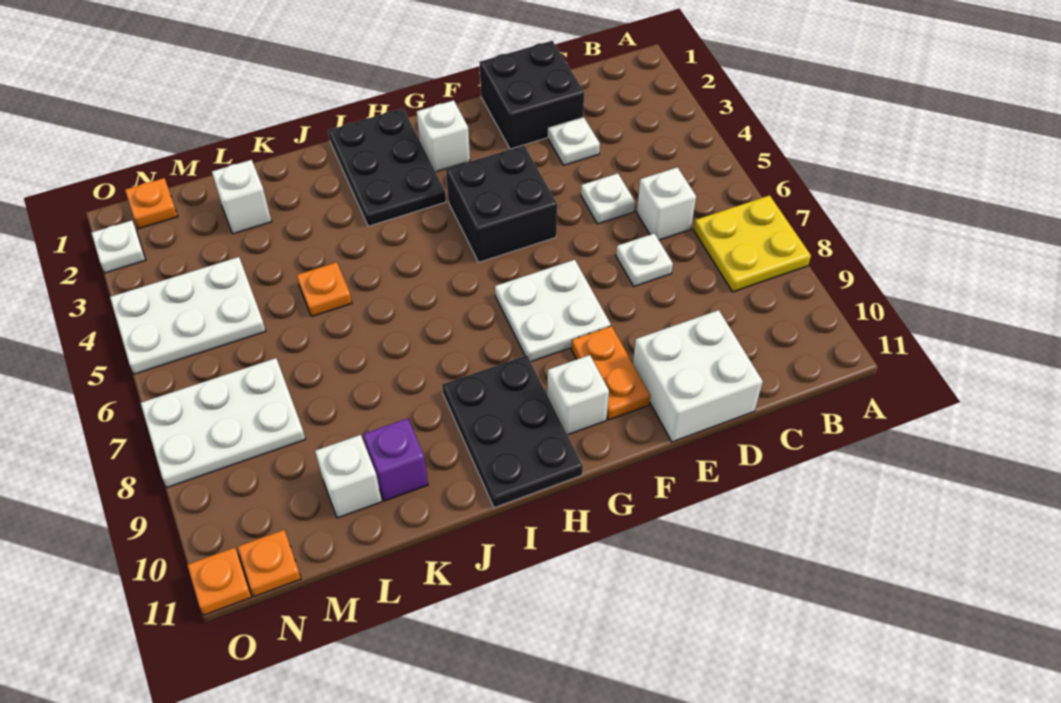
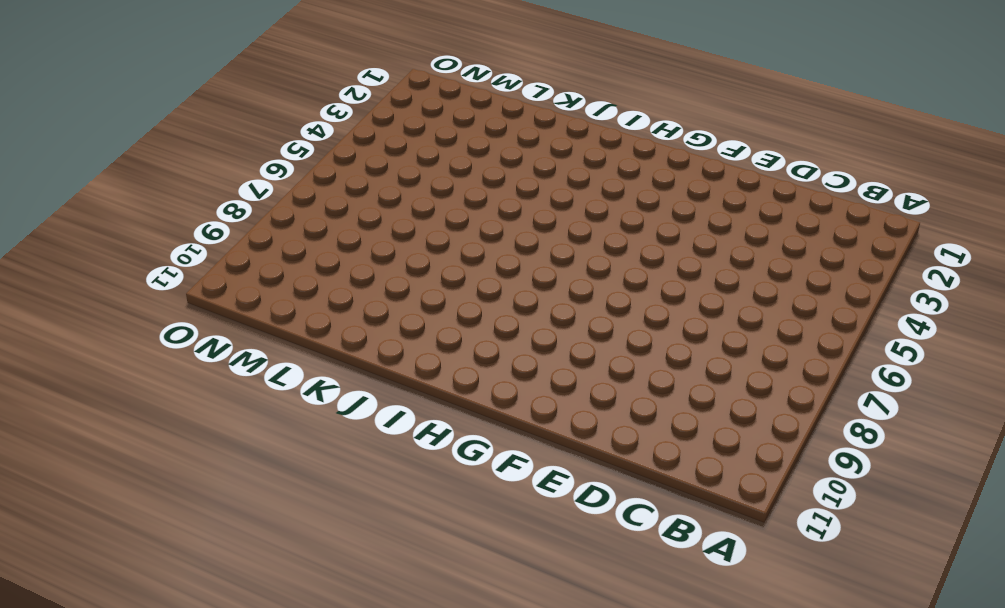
none -> yellow plate A7:B8 level 1
none -> white brick C6 level 1
none -> black brick D1:E2 level 1

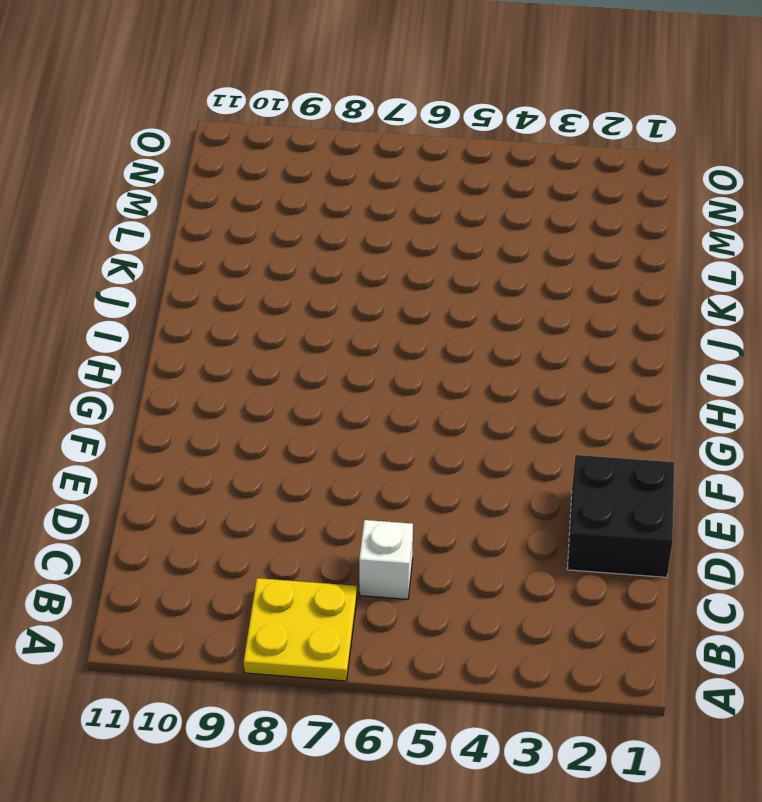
none -> white plate D3 level 1
none -> white plate D5 level 1
none -> white plate D7 level 1

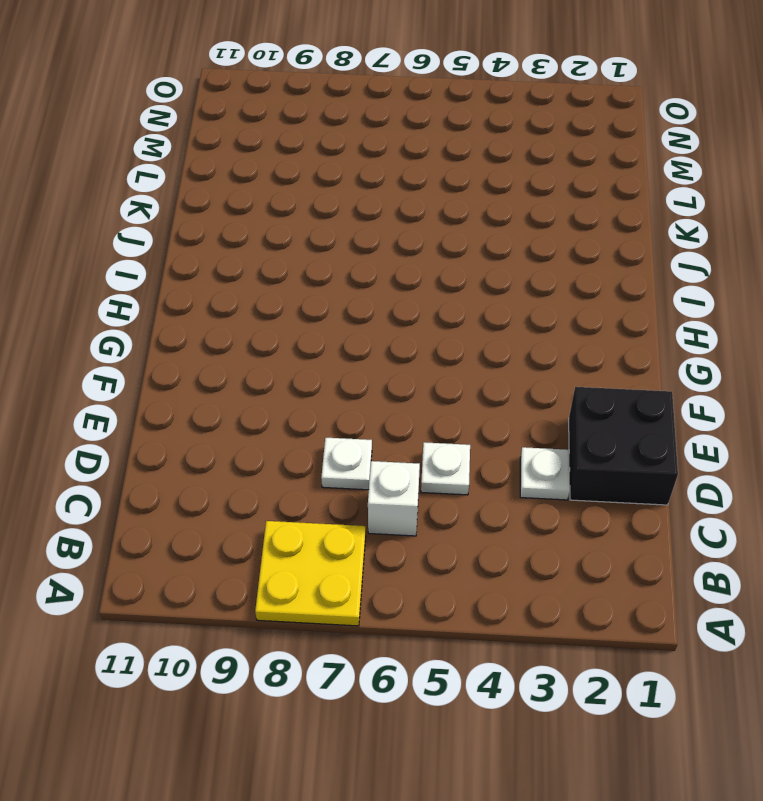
none -> white brick D10:E11 level 1
none -> black brick F4:G5 level 1
none -> white plate F7:G8 level 1

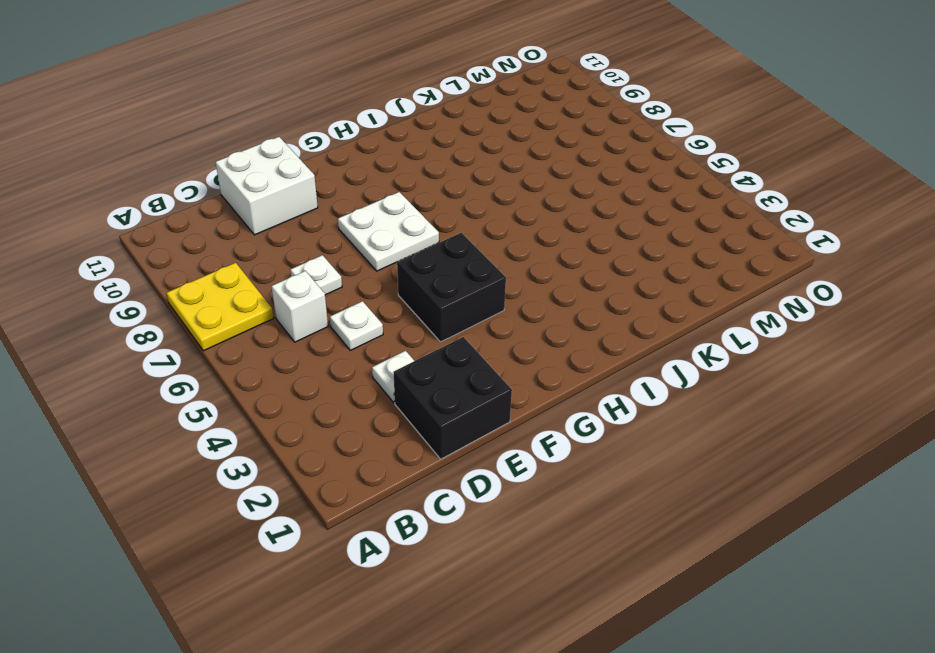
none -> orange plate F9:F10 level 1
none -> white brick G2 level 1
none -> white brick G10 level 1

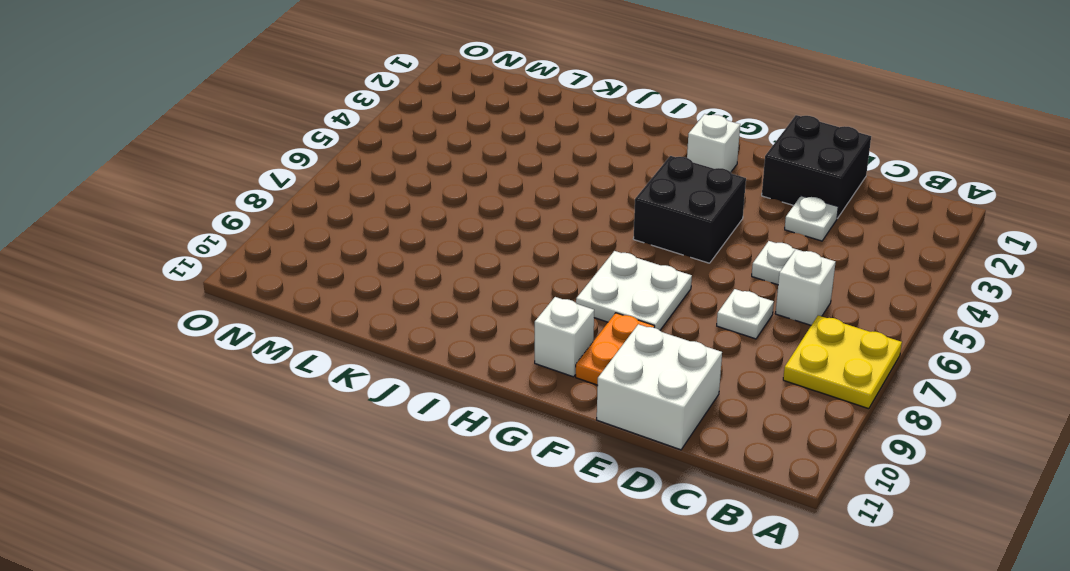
none -> black plate H1:I3 level 1
none -> black plate H9:I11 level 1
none -> orange plate K5 level 1

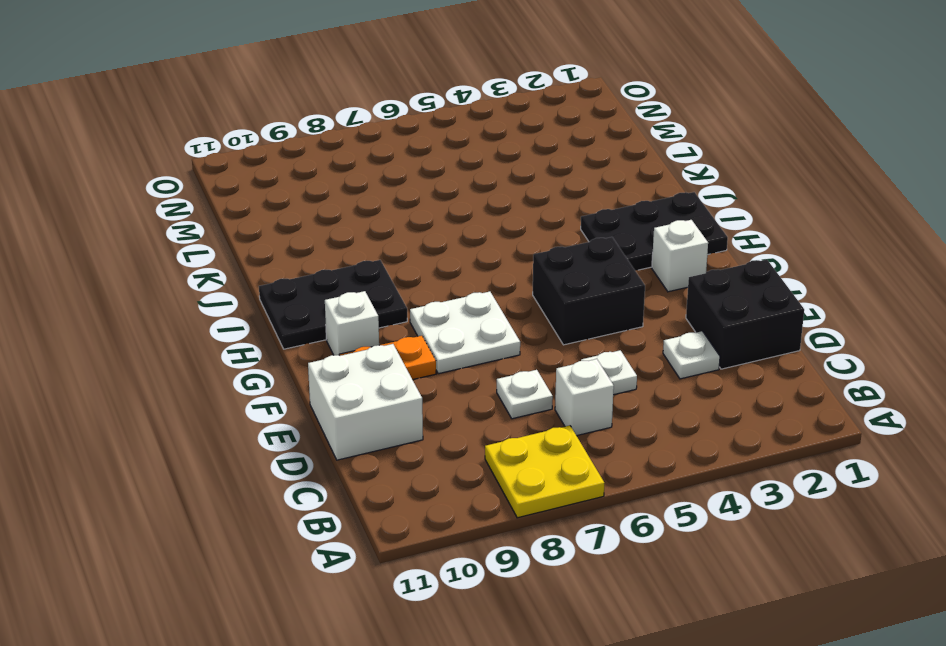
none -> orange plate K5 level 1
none -> purple brick K10 level 1
none -> white brick L2 level 1

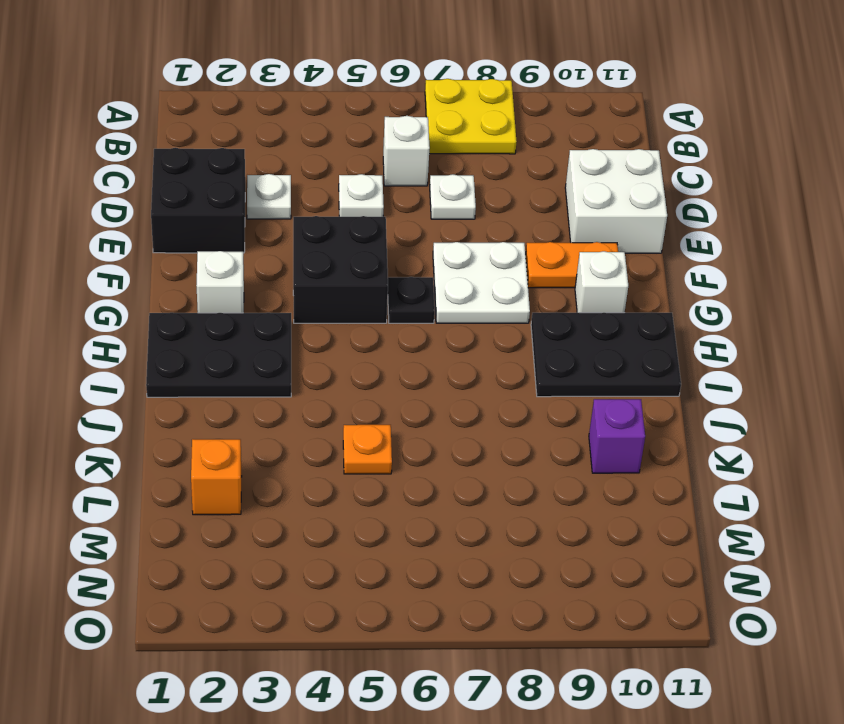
black plate G6 level 1 -> none
orange brick L2 level 1 -> white brick L2 level 1
none -> white brick L10 level 1
none -> white plate M4:O5 level 1
none -> white plate M7:O8 level 1

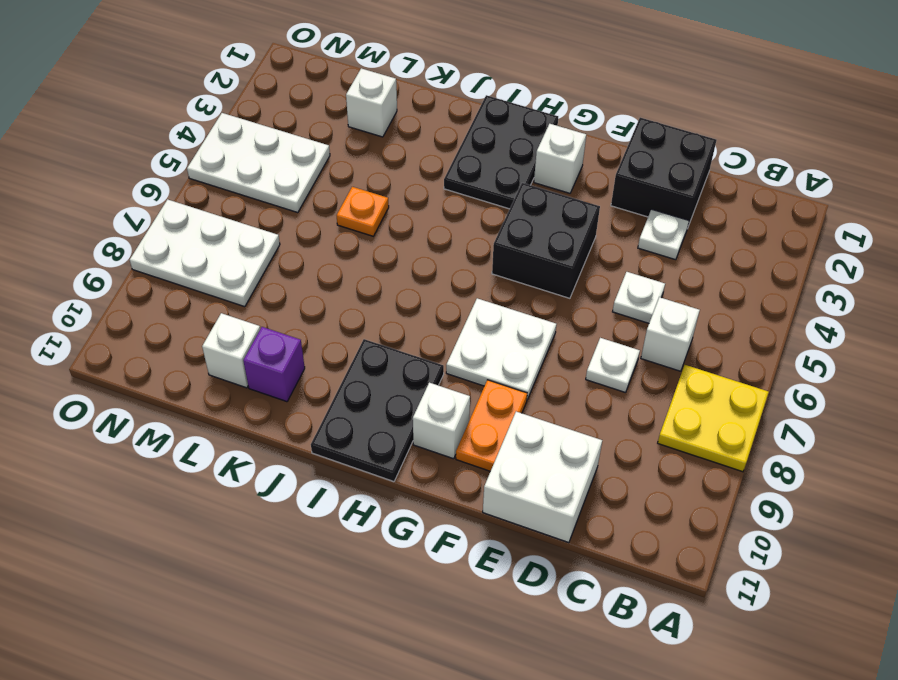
none -> orange plate N1 level 1
none -> orange plate N11 level 1
none -> white plate O2 level 1

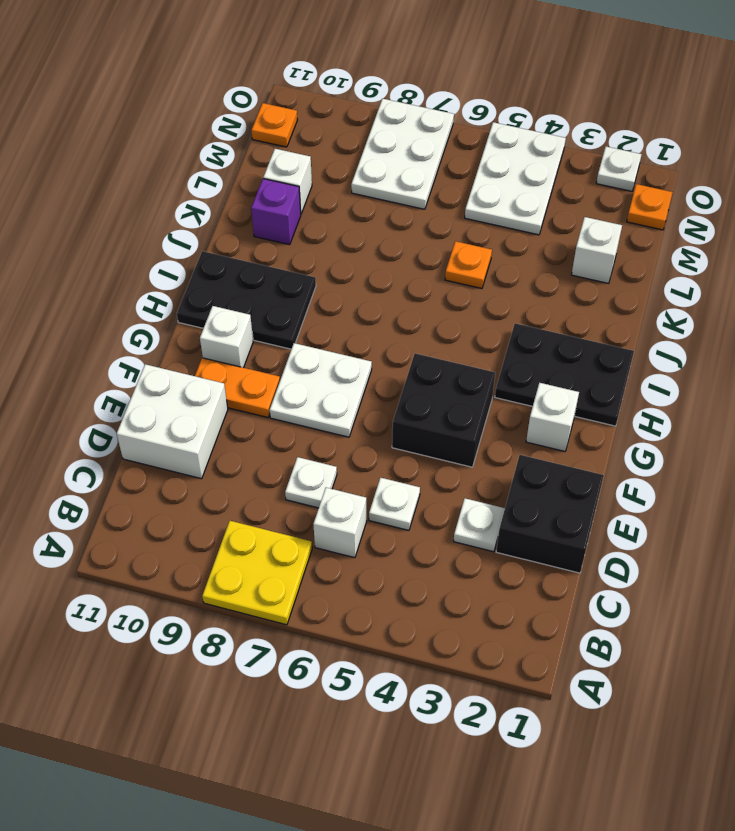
none -> orange plate O11 level 1

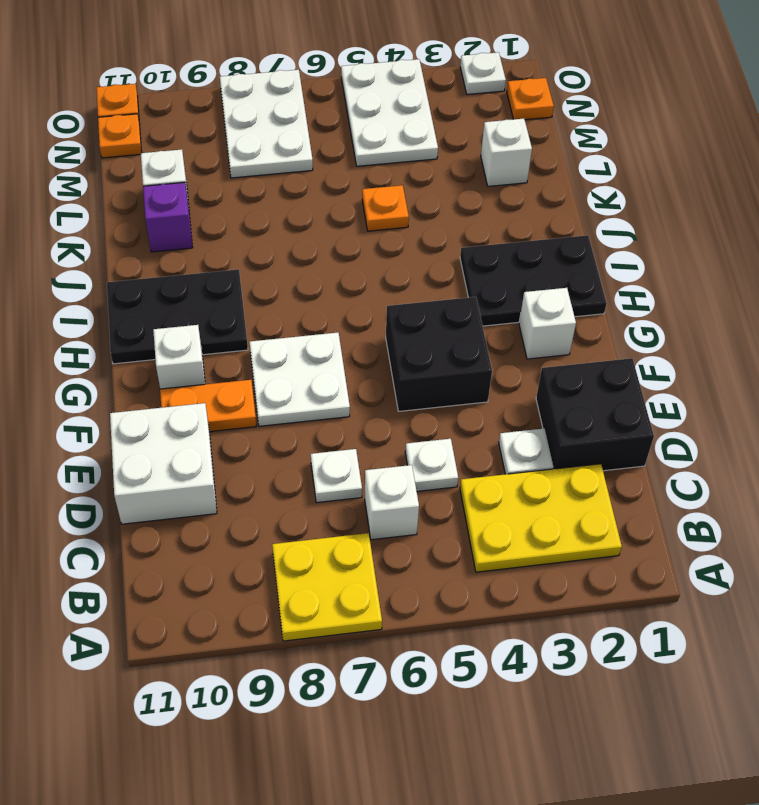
yellow plate B2:C4 level 1 -> none

